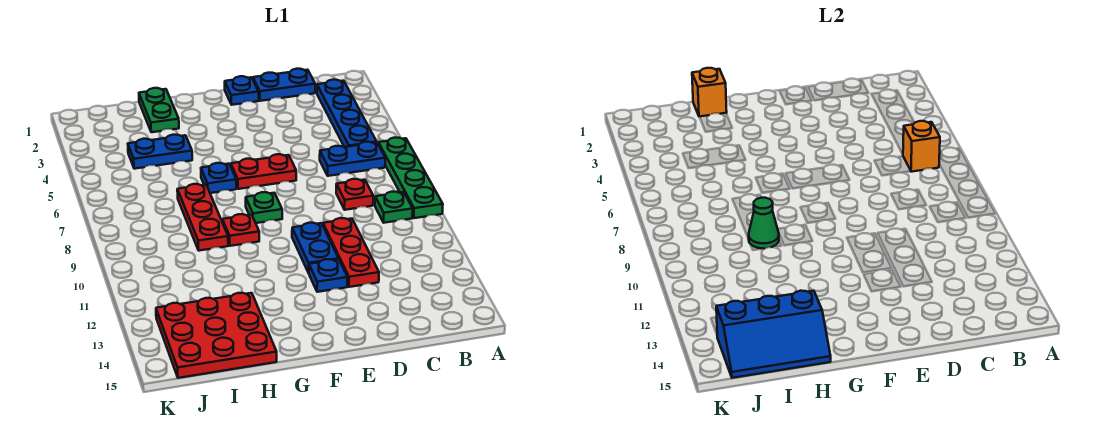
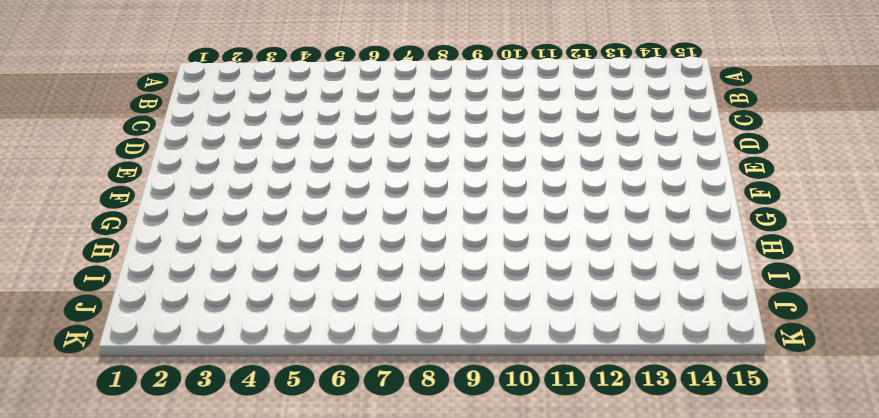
none -> green plate A6:A9 level 1
none -> blue plate B2:B5 level 1
none -> blue plate B6:C6 level 1

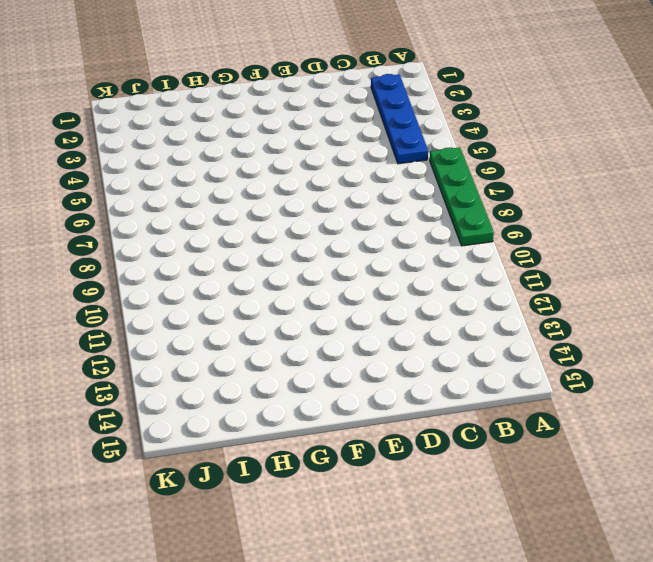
none -> blue plate B6:C6 level 1
none -> green plate B9 level 1
none -> blue plate C1:D1 level 1

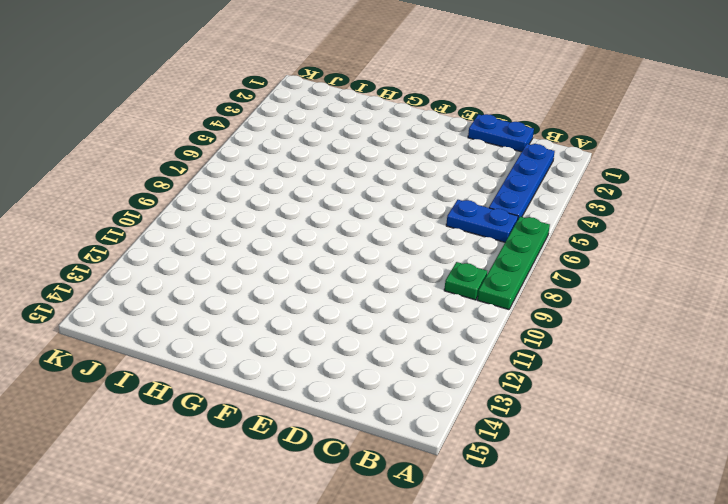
none -> red plate C8 level 1
none -> red plate D10:D12 level 1
none -> blue plate E1 level 1

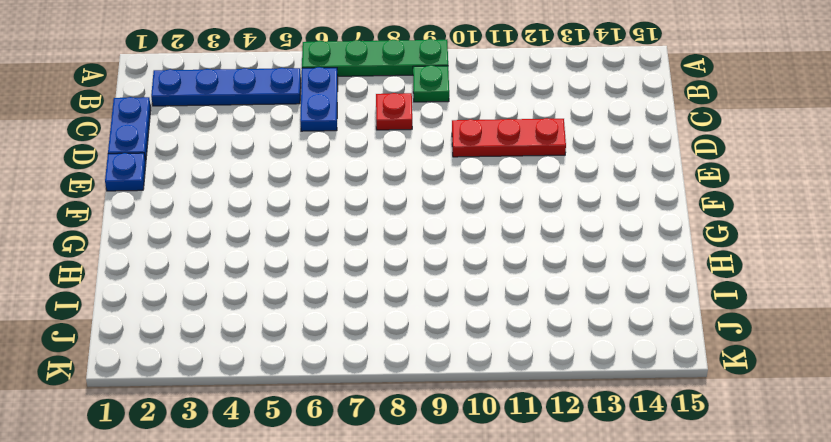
none -> red plate E6:F6 level 1
none -> blue plate E10:E11 level 1
none -> blue plate E12 level 1

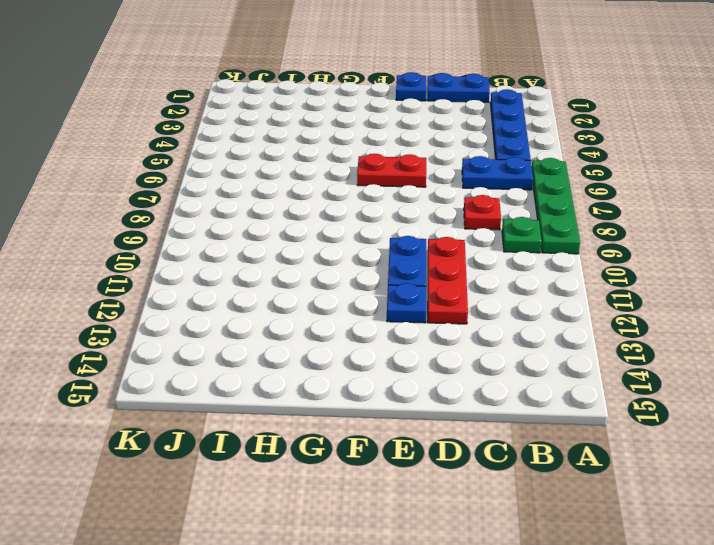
none -> green plate F8 level 1
none -> blue plate G6 level 1
none -> red plate G9 level 1

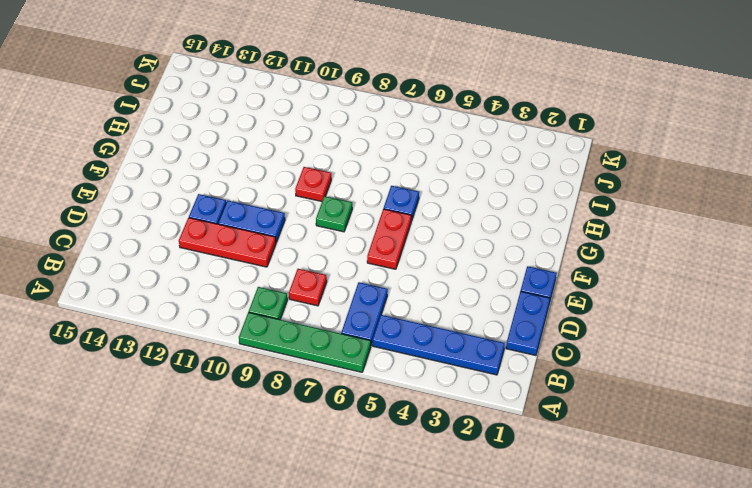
none -> green plate H1:H2 level 1
none -> blue plate H4:I4 level 1
none -> red plate H7:H9 level 1

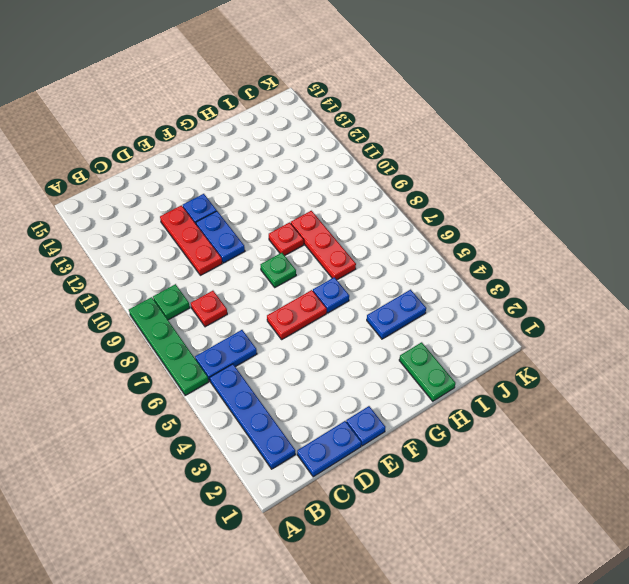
none -> red plate H13:J15 level 1
none -> orange brick B6 level 2
none -> orange brick H1 level 2

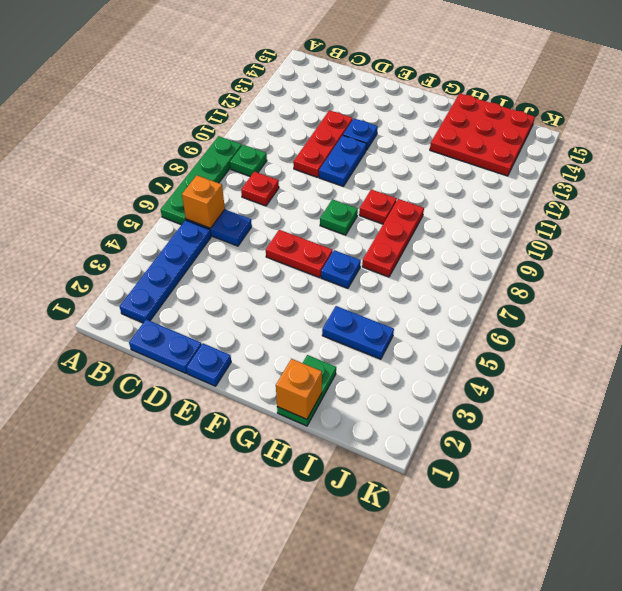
none -> green cone H9 level 2
none -> blue slope H14:J15 level 2 top 14

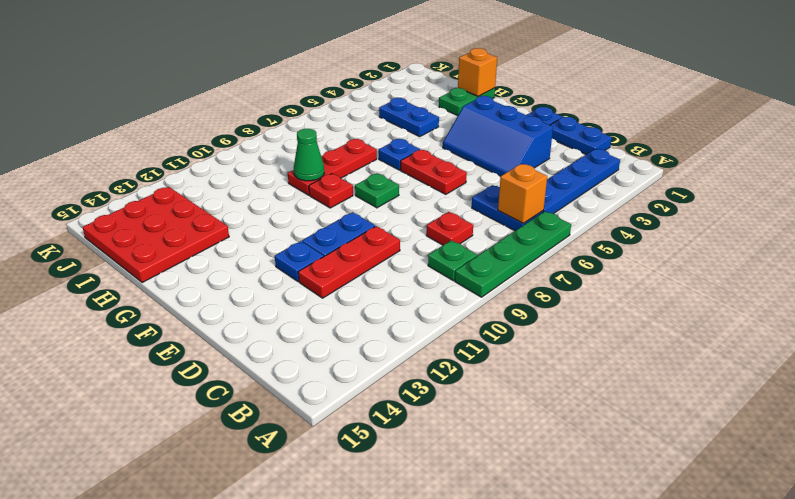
blue slope D3:F4 level 1 top 3 -> blue slope H14:J15 level 2 top 14

